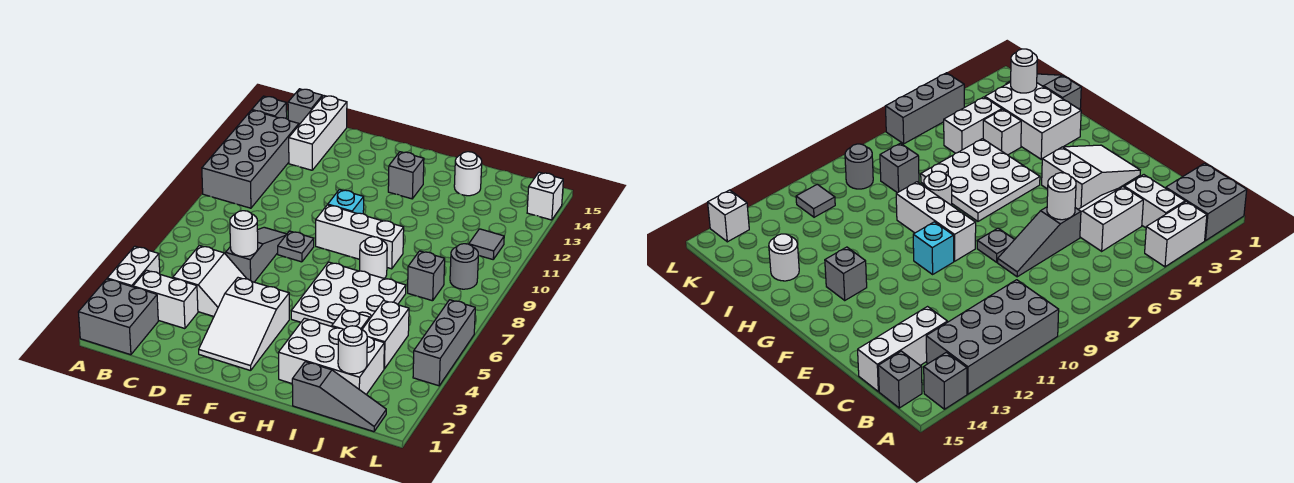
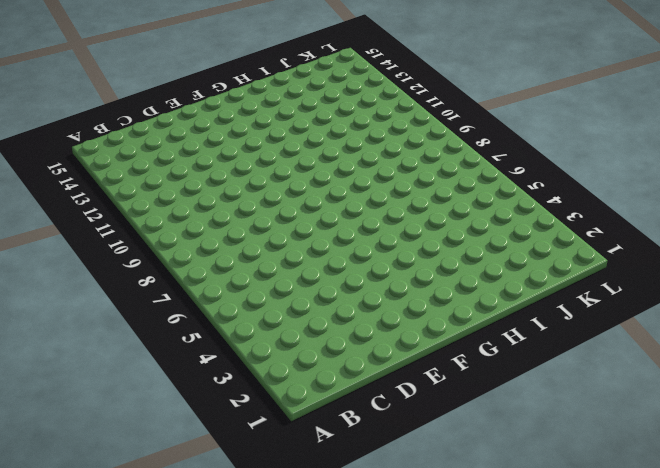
none -> grey brick A1:B2 level 1
none -> white brick A3:A4 level 1
none -> grey brick A10:B13 level 1

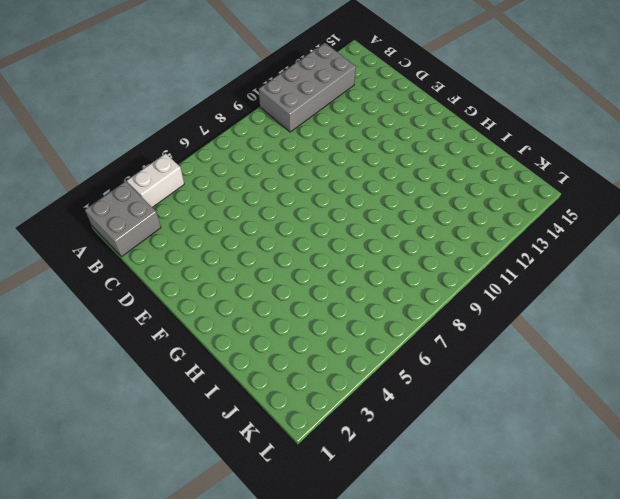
none -> grey brick A14 level 1
none -> white brick B3:C3 level 1
none -> grey brick B15 level 1

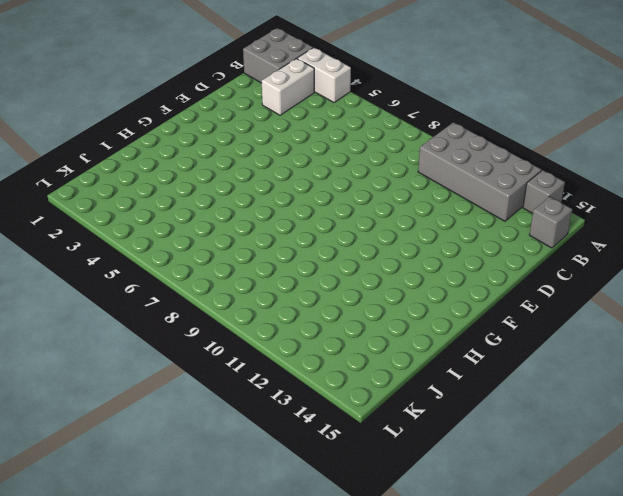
none -> white slope C4:D5 level 1 top C
none -> white brick C13:C15 level 1
none -> grey slope D6:D8 level 1 top 6

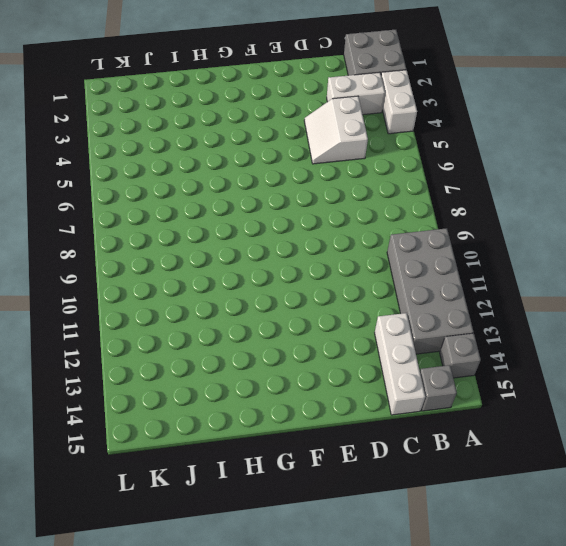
none -> grey slope D6:D8 level 1 top 6
none -> white slope E2:F4 level 1 top 4
none -> grey plate E8 level 1

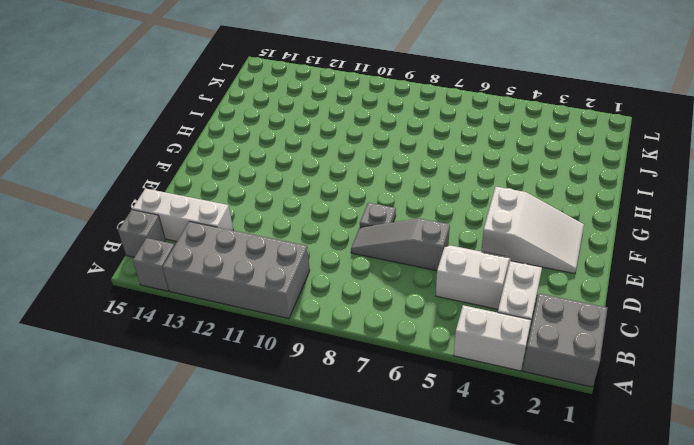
none -> white brick F9:H9 level 1
none -> cyan brick F10 level 1
none -> white plate G5:I7 level 1

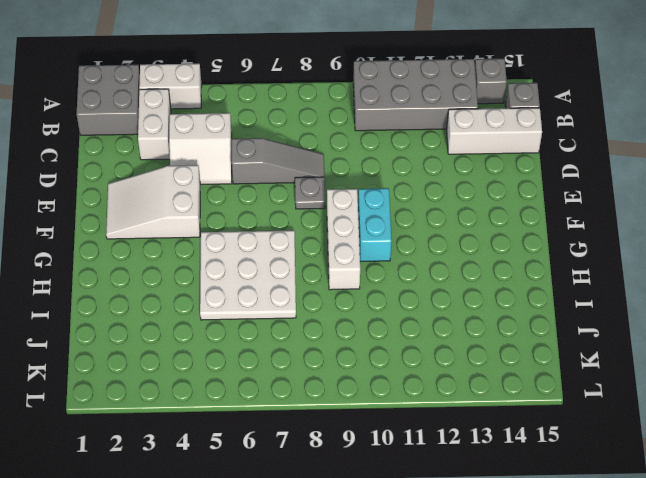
cyan brick F10:G10 level 1 -> cyan brick F10 level 1
none -> grey brick G13 level 1
none -> white brick H2:J3 level 1
none -> white round brick H8 level 1

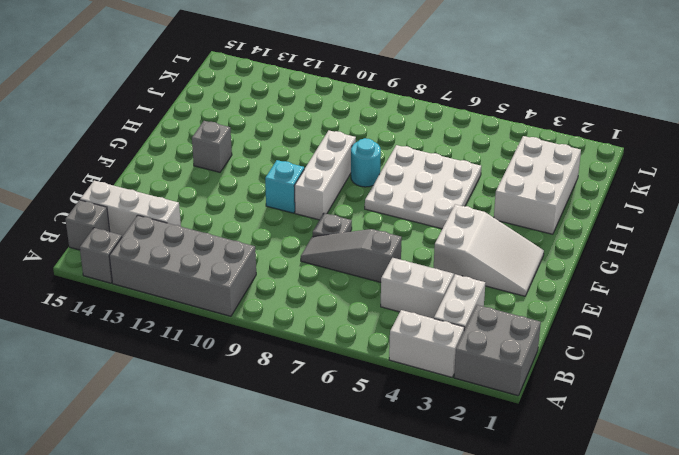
cyan round brick H8 level 1 -> white round brick H8 level 1
none -> grey slope I1:K1 level 1 top I
none -> white brick I4 level 1
none -> white round brick I14 level 1

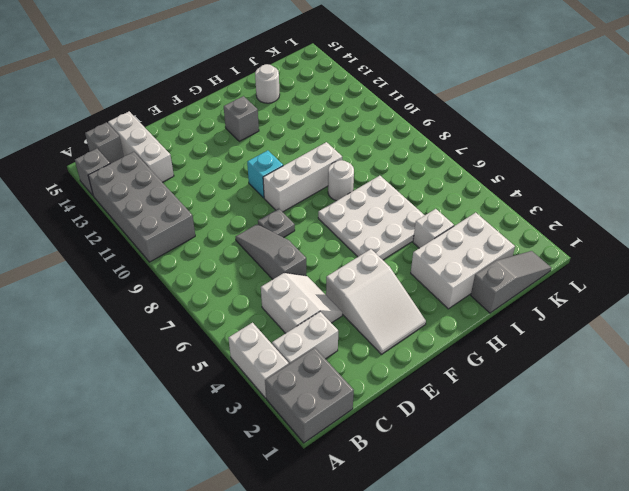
none -> white brick J4:J5 level 1
none -> grey brick J8 level 1
none -> grey round brick K9 level 1

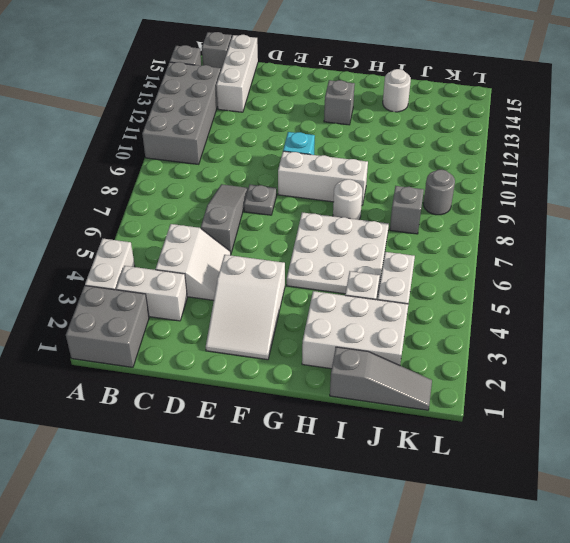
none -> grey tile K11 level 1
none -> grey brick L4:L6 level 1
none -> white brick L14 level 1

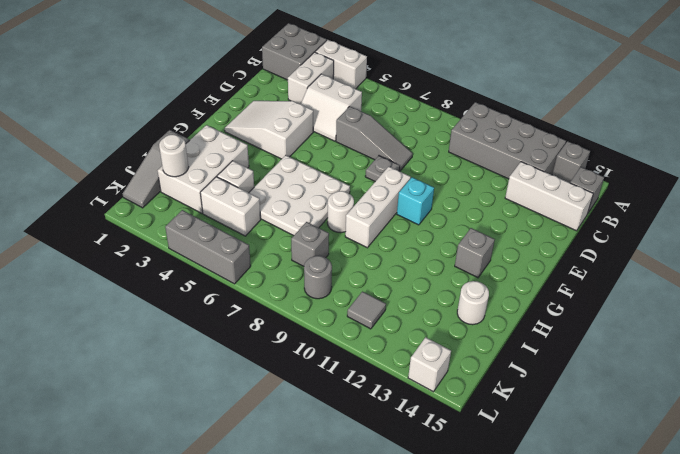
none -> white round brick D6 level 2

